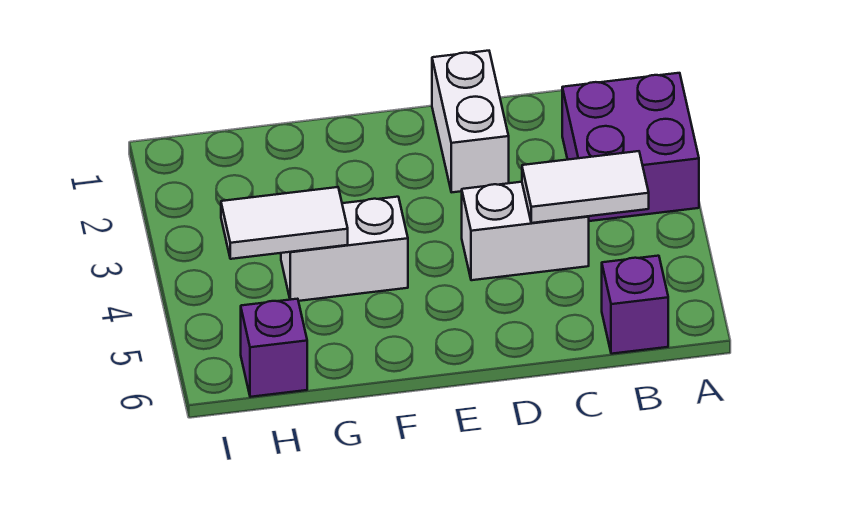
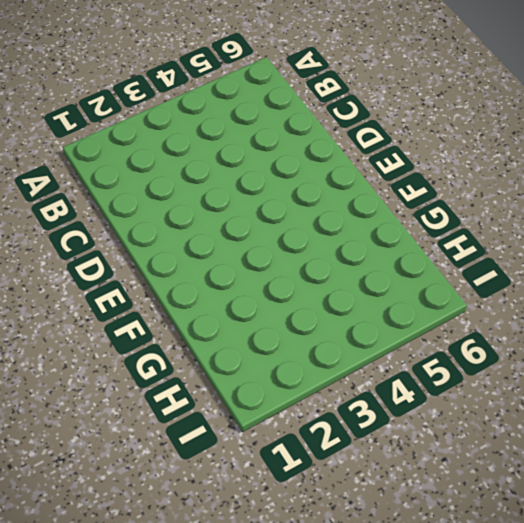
none -> purple brick A2:B3 level 1
none -> purple brick B6 level 1

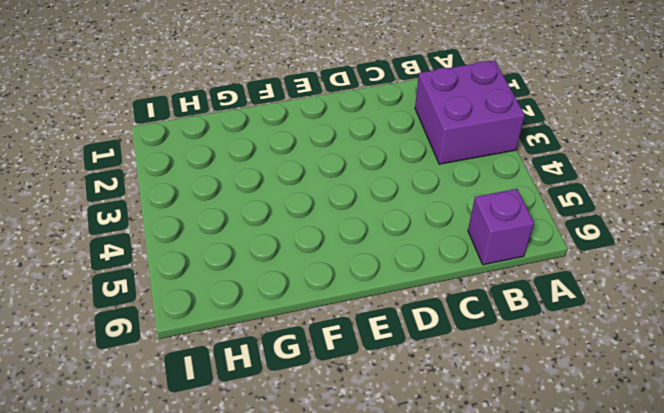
none -> white brick C4:D4 level 1
none -> white brick D1:D2 level 1

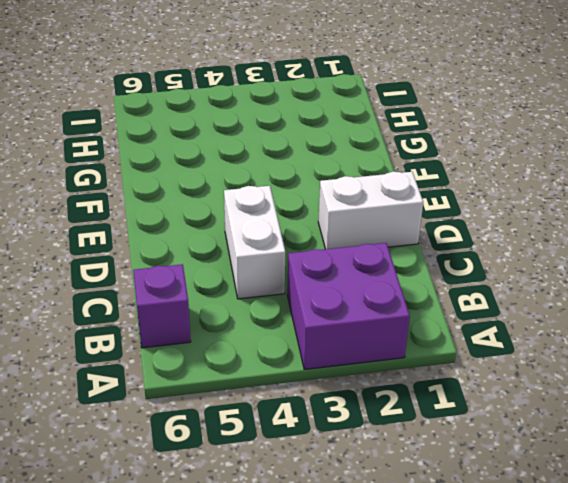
none -> white brick F4:G4 level 1
none -> purple brick H6 level 1

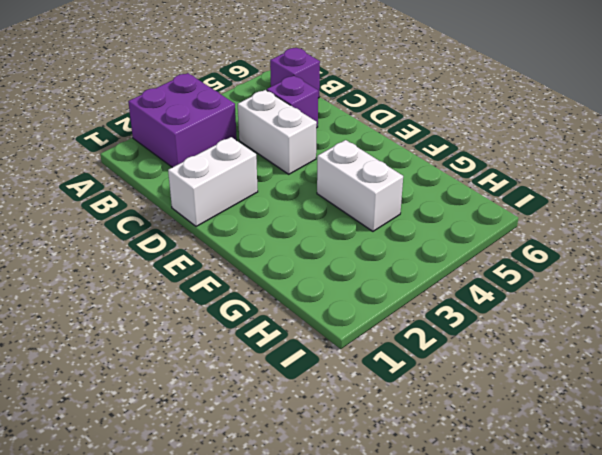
purple brick C5 level 1 -> purple brick H6 level 1
none -> white tile B4:C4 level 2
none -> white tile G4:H4 level 2

